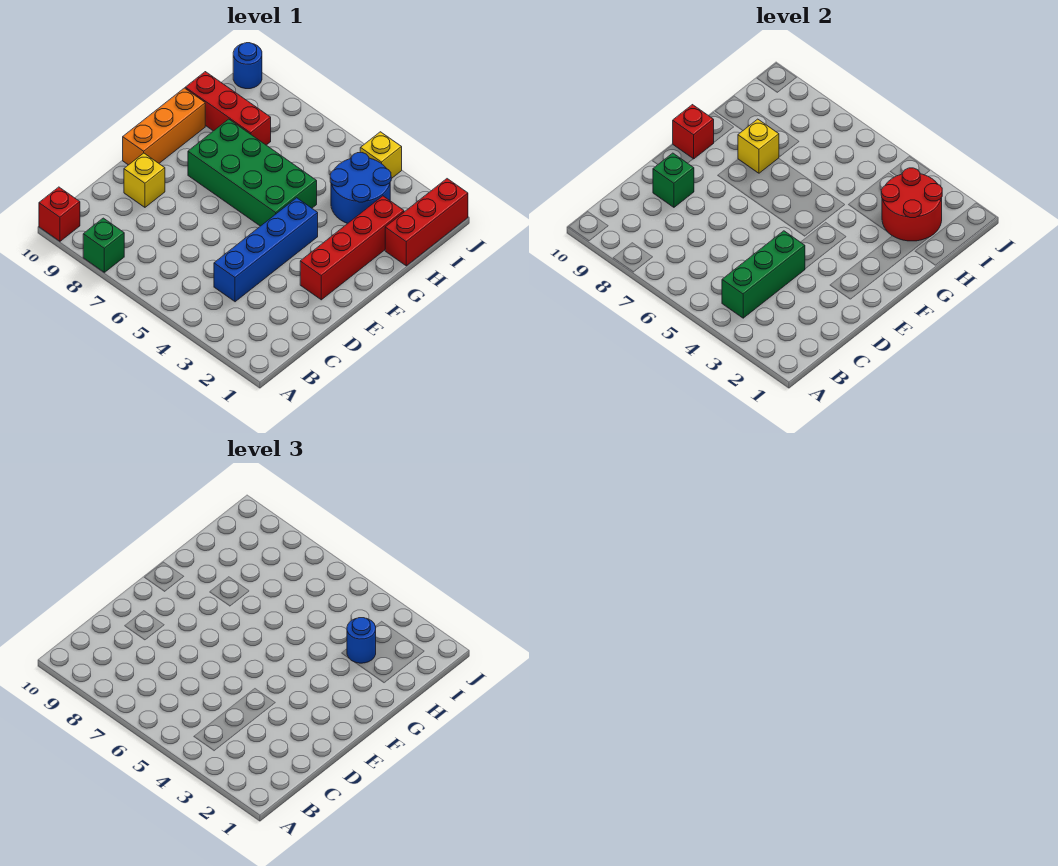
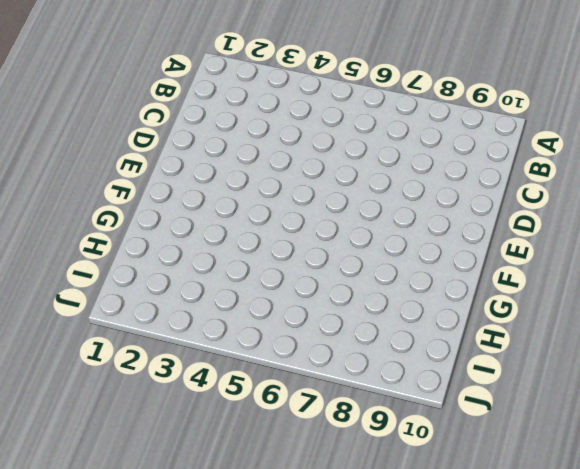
none -> green brick A8 level 1
none -> red brick A10 level 1
none -> blue brick C4:F4 level 1

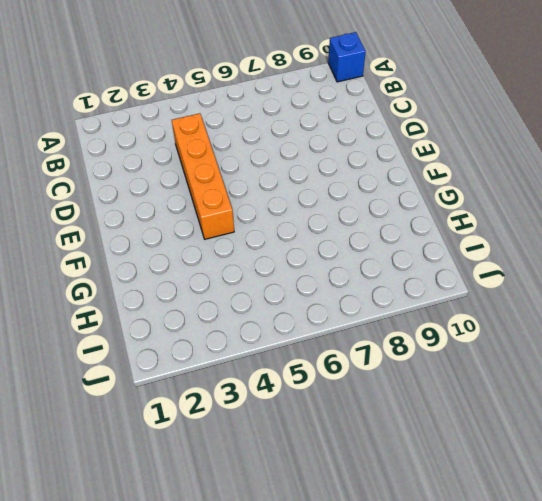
blue brick A10 level 1 -> red brick A10 level 1
orange brick C4:F4 level 1 -> blue brick C4:F4 level 1
none -> green brick A8 level 1
none -> yellow brick D9 level 1
none -> red brick E2:H2 level 1

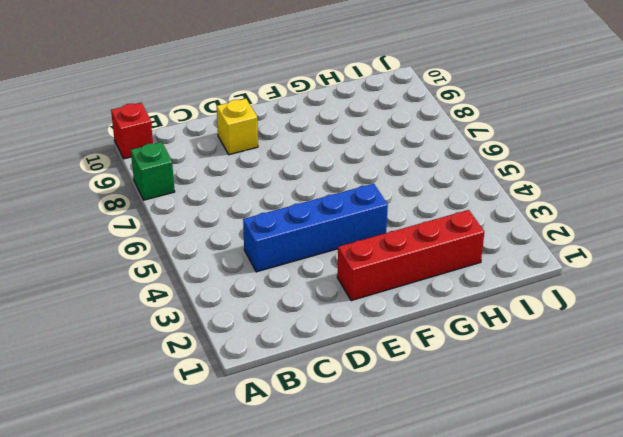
none -> orange brick E10:G10 level 1
none -> green brick F5:G8 level 1
none -> red brick H1:J1 level 1

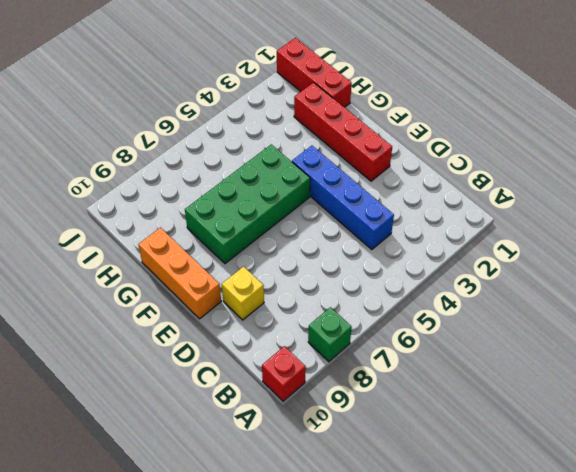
none -> blue round brick H3:I4 level 1
none -> red brick H8:H10 level 1
none -> yellow brick J4 level 1

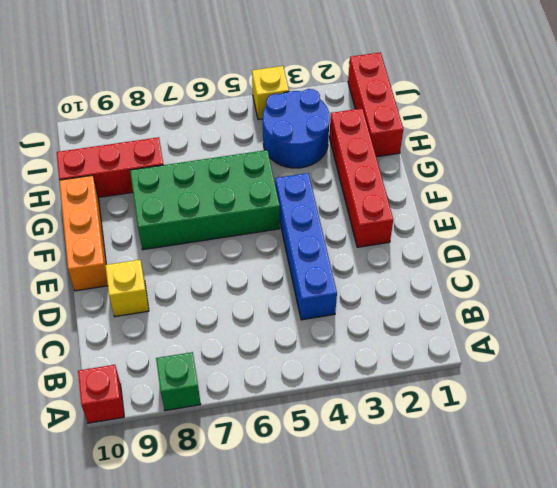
none -> blue round brick J10 level 1
none -> green brick B4:D4 level 2
none -> green brick D9 level 2

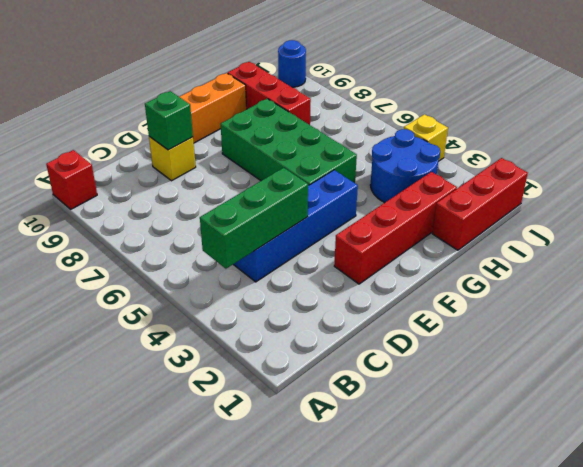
none -> green brick A8 level 1
none -> red brick F10 level 2
none -> yellow brick G8 level 2

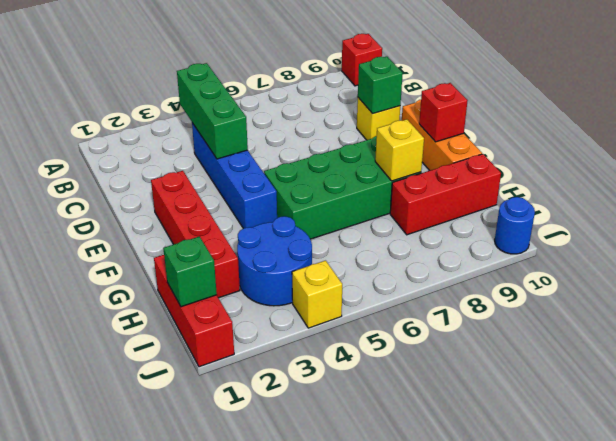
green brick I1 level 2 -> green brick A8 level 1
none -> red round brick H2:I3 level 2
none -> blue round brick H3 level 3

